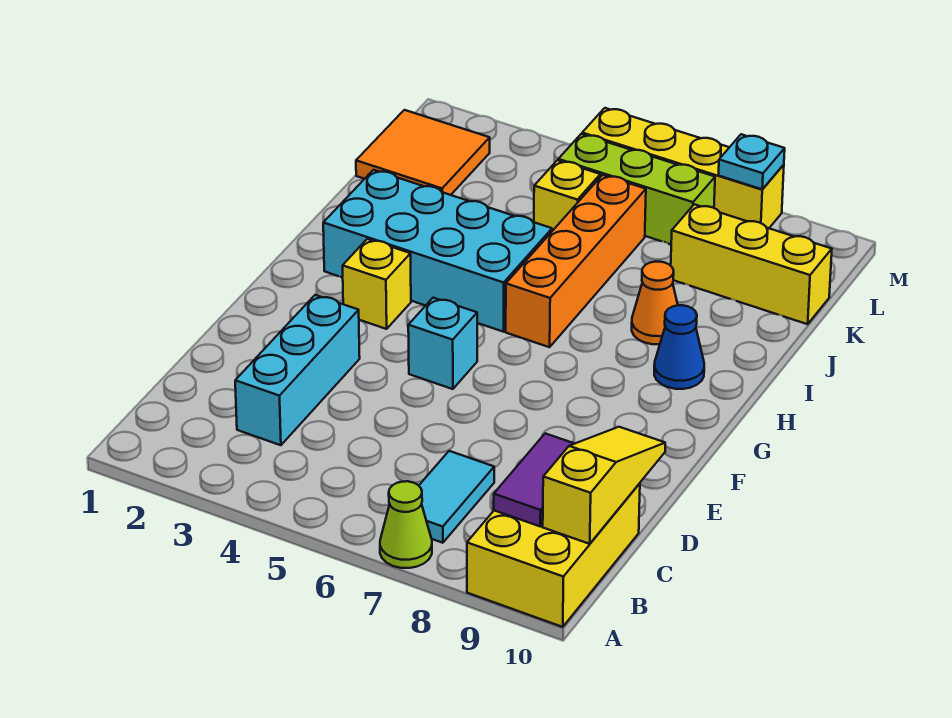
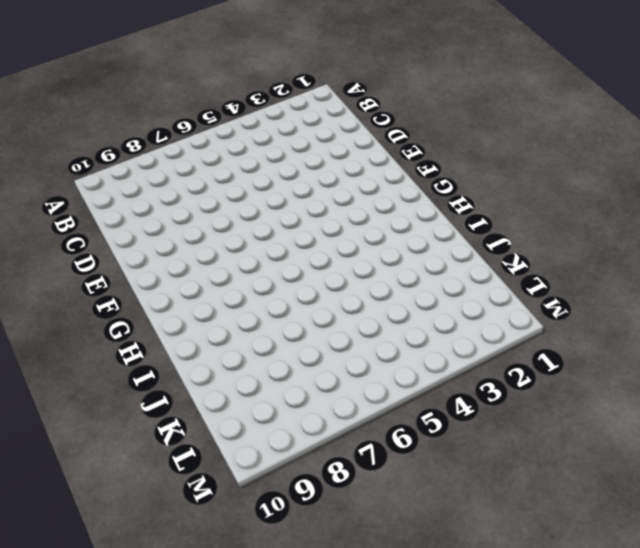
none -> lime cone A7 level 1
none -> yellow brick A9:C10 level 1
none -> cyan tile B7:C7 level 1

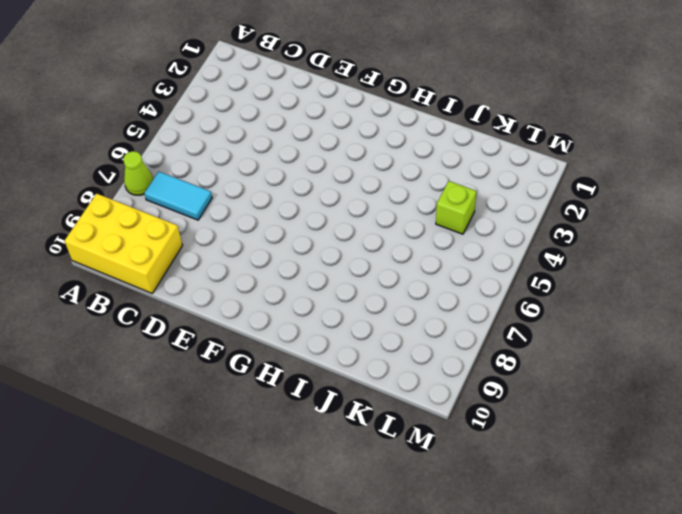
lime brick K4 level 1 -> none
none -> cyan brick C3:E3 level 1
none -> cyan brick F5 level 1
none -> yellow brick G3 level 1

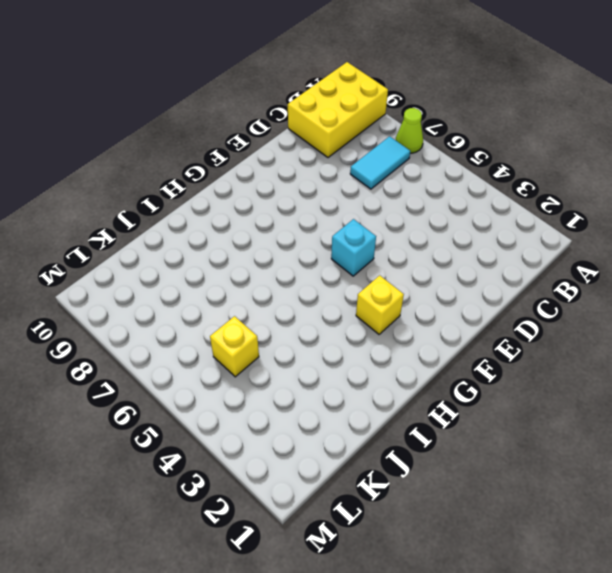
none -> cyan brick C3:E3 level 1
none -> cyan brick H2:I5 level 1
none -> orange brick H6:K6 level 1

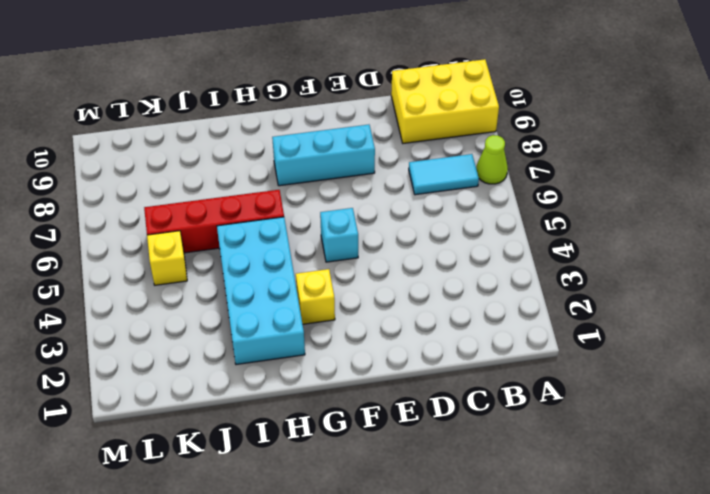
cyan brick E8:G8 level 1 -> cyan brick C3:E3 level 1
red brick H6:K6 level 1 -> orange brick H6:K6 level 1
none -> blue cone H9 level 1
none -> orange cone I8 level 1
none -> orange tile K1:L2 level 1

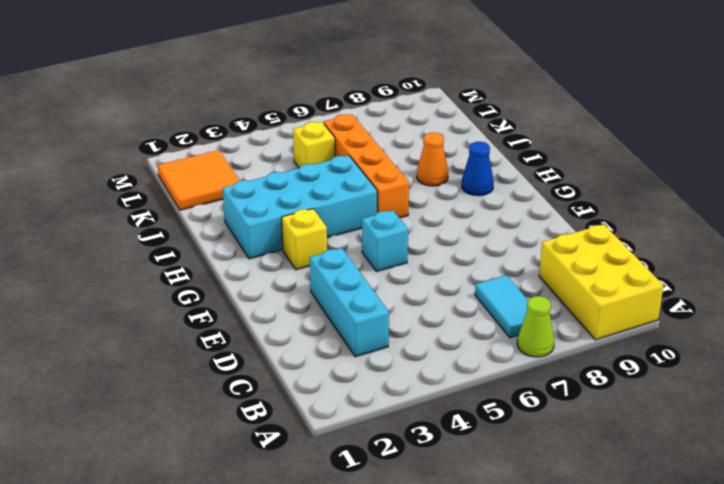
none -> yellow brick K8:K10 level 1
none -> lime brick L5:L7 level 1
none -> yellow brick M5:M8 level 1

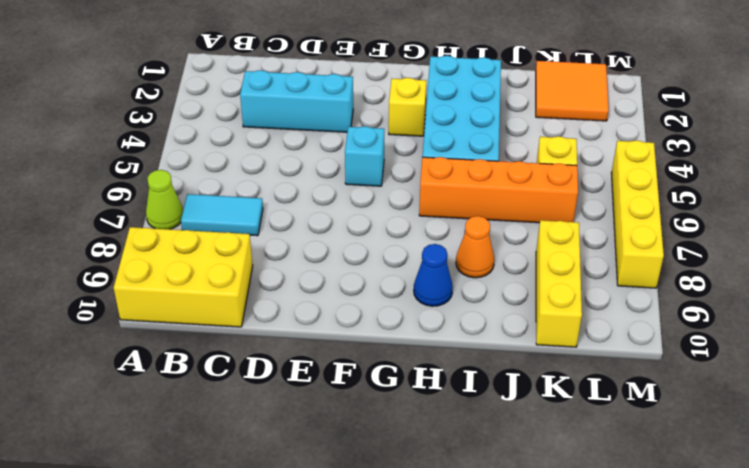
none -> lime brick L5:L7 level 1
none -> purple tile B9:C9 level 2
none -> yellow slope B10:D10 level 2 top B

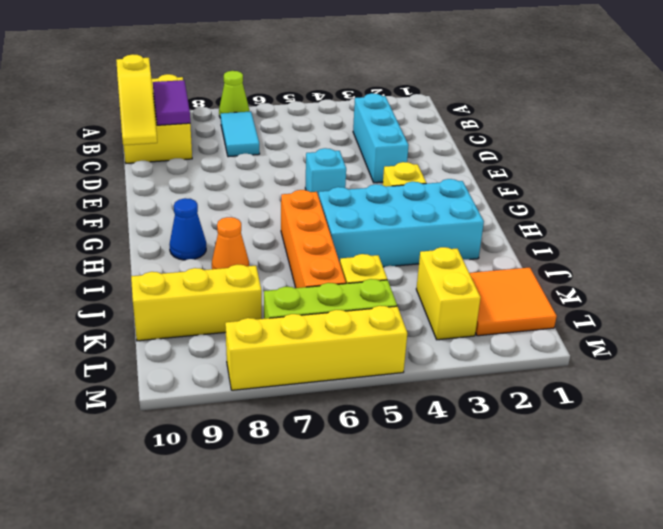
yellow brick K3:L3 level 1 -> none
none -> cyan plate M8 level 2

